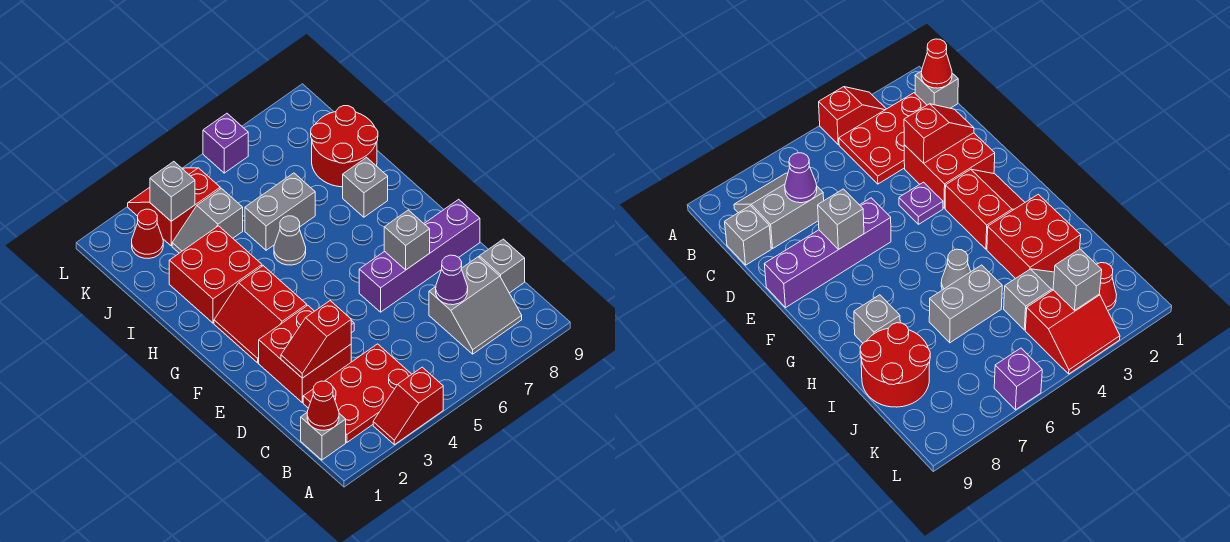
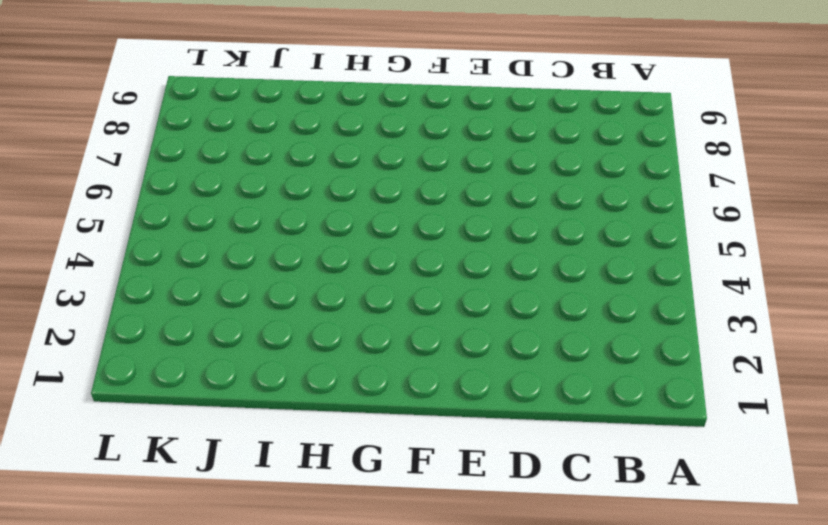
none -> red slope A3:A4 level 1 top 4
none -> grey brick B1 level 1
none -> red plate B2:C4 level 1

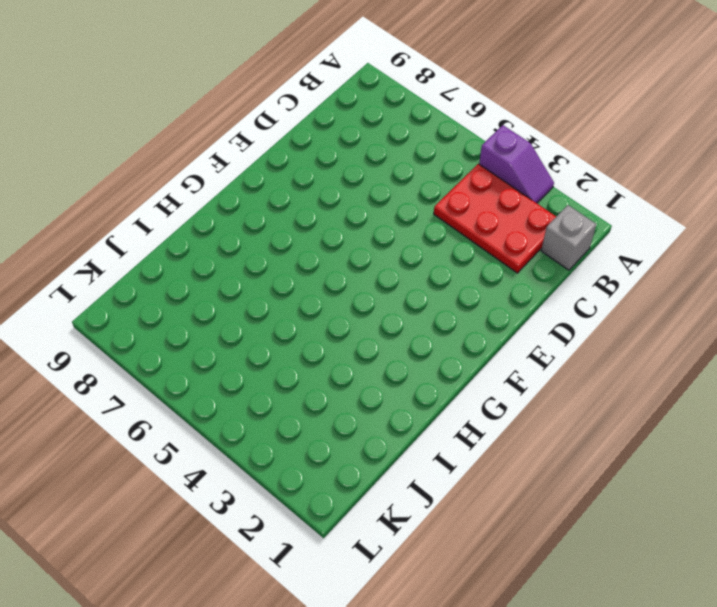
purple slope A3:A4 level 1 top 4 -> red slope A3:A4 level 1 top 4
none -> grey slope B7:C8 level 1 top C
none -> grey brick C9 level 1
none -> red brick D2:E3 level 1

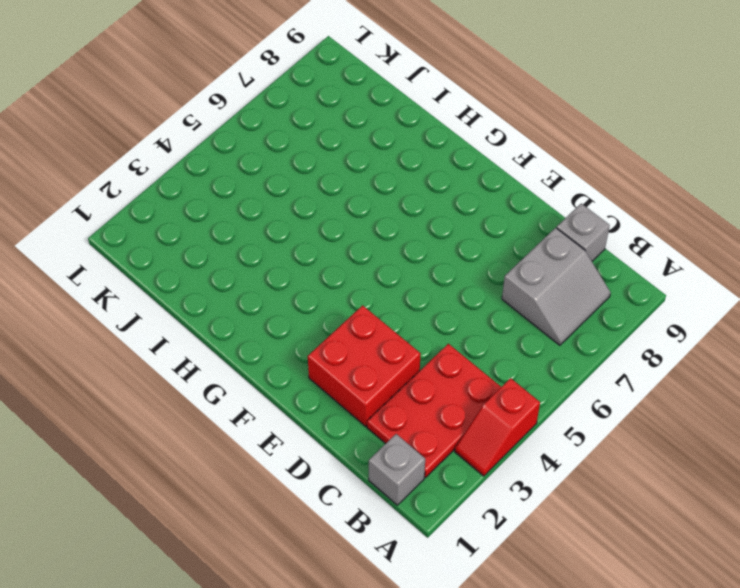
none -> purple plate E4 level 1
none -> purple brick E6:E9 level 1
none -> red slope F2:G3 level 1 top 3

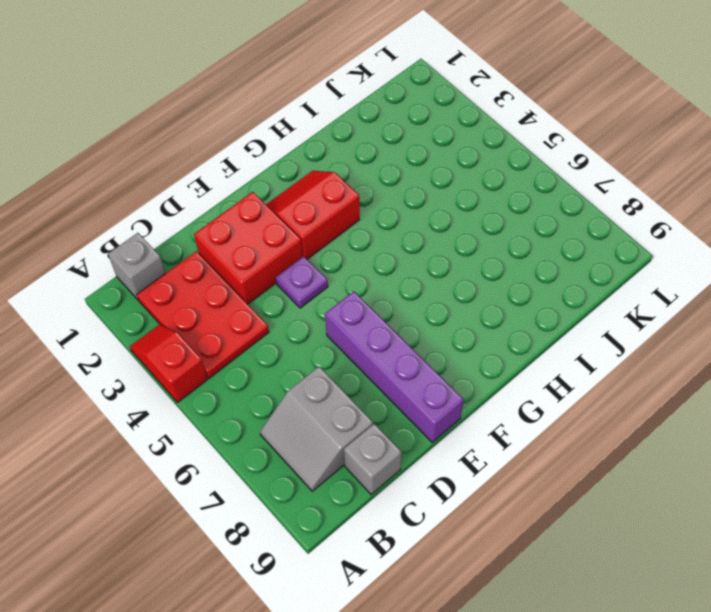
none -> red brick H2:I3 level 1
none -> grey cone H5 level 1
none -> grey brick H8 level 1

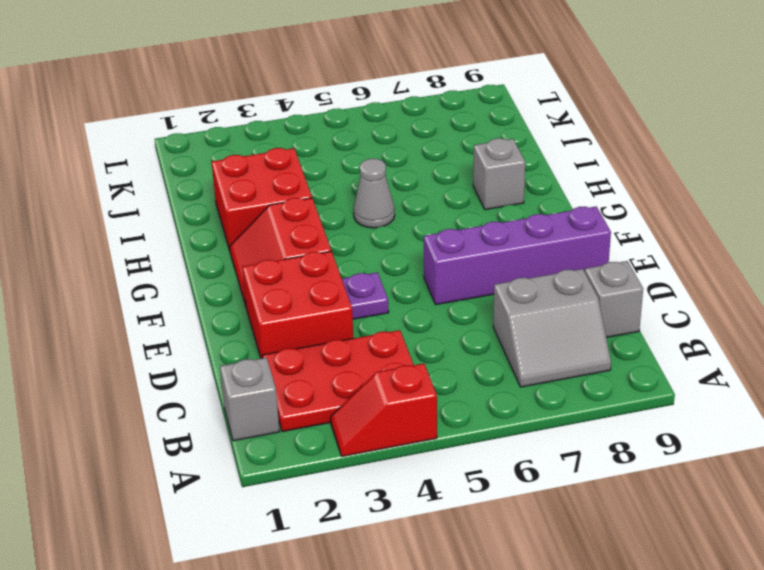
none -> grey brick I5:I6 level 1
none -> red round brick I8:J9 level 1
none -> grey slope J3:J4 level 1 top 4

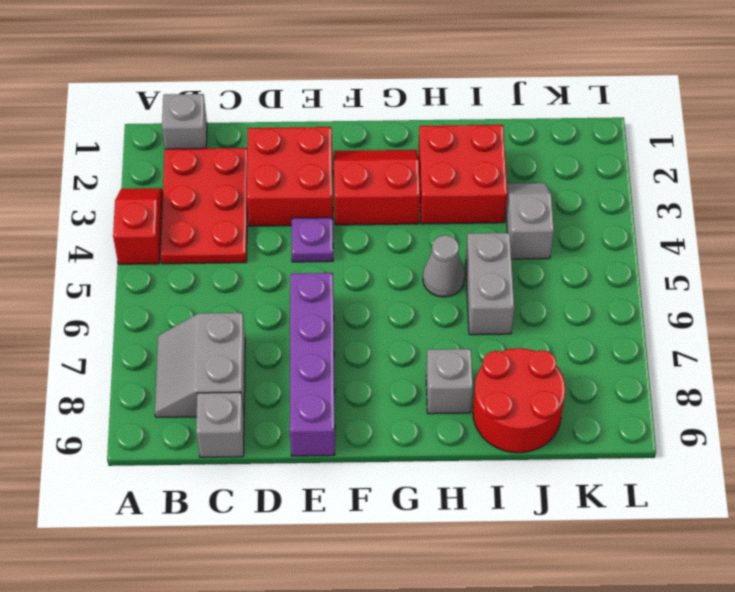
none -> red cone K2 level 1
none -> red slope K3:L4 level 1 top K
none -> purple brick L6 level 1

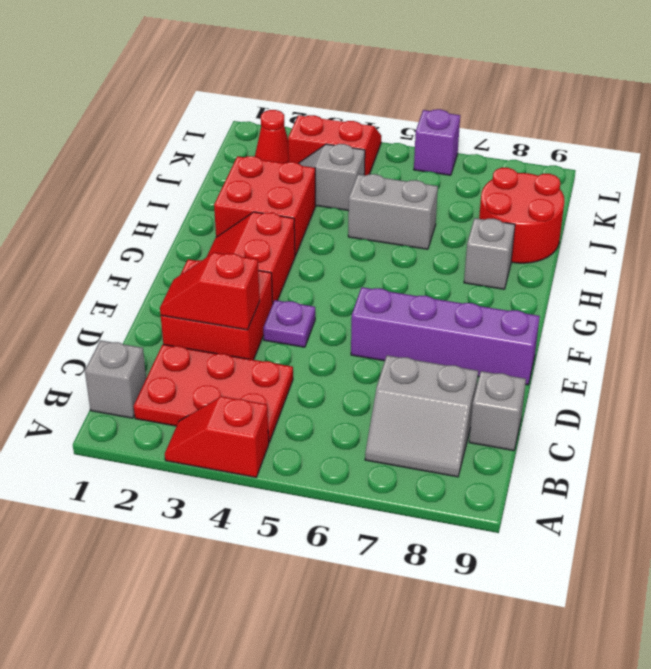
none -> grey cone H5 level 1
none -> red cone B1 level 2
none -> purple cone C7 level 2

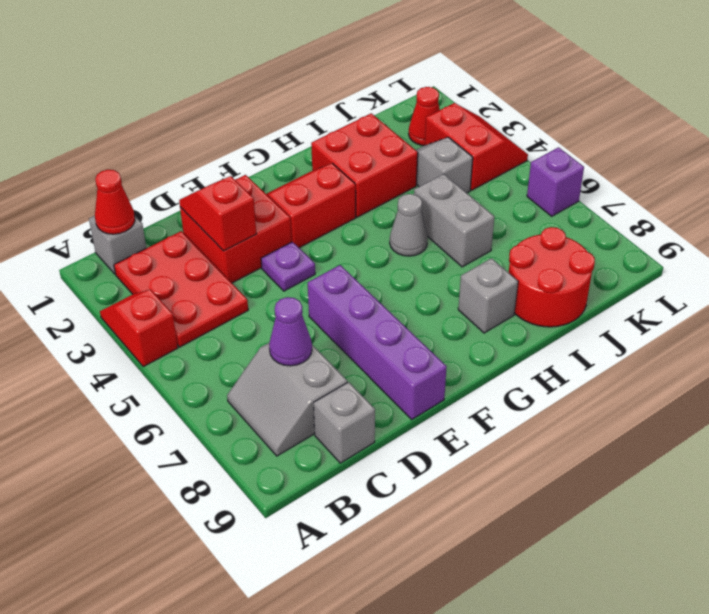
none -> grey brick E7 level 2
none -> grey brick K3 level 2

